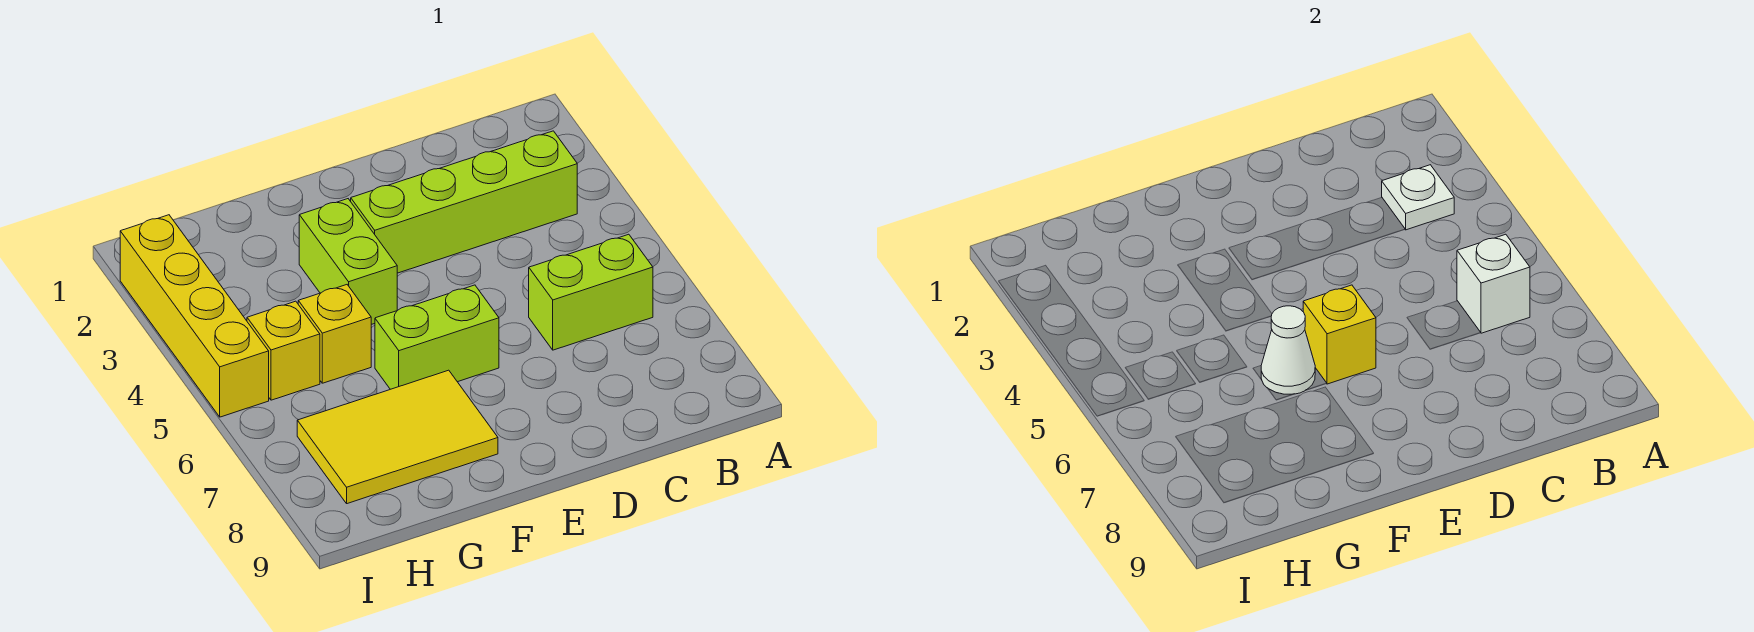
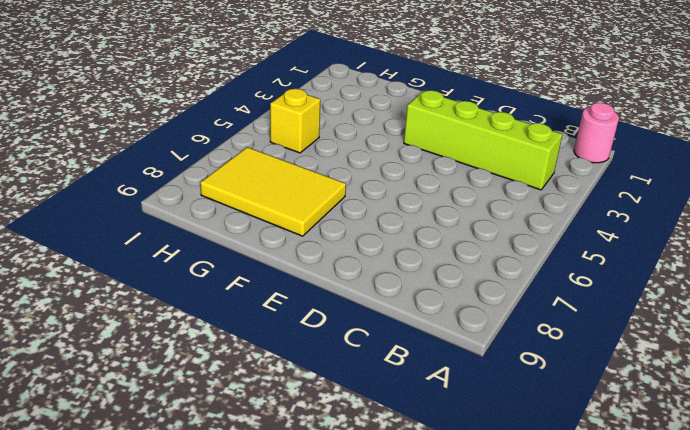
pink round brick A1 level 1 -> none
none -> lime brick B6:C6 level 1
none -> lime brick E6:F6 level 1
none -> lime brick F3:F4 level 1

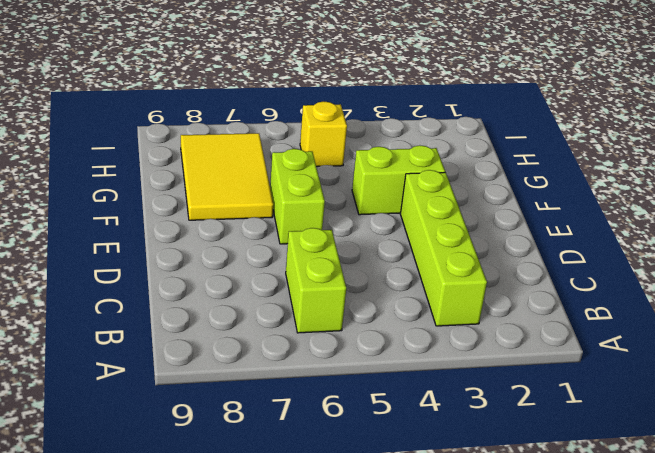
none -> yellow brick G5 level 1
none -> yellow brick I2:I5 level 1
none -> white plate B3 level 2

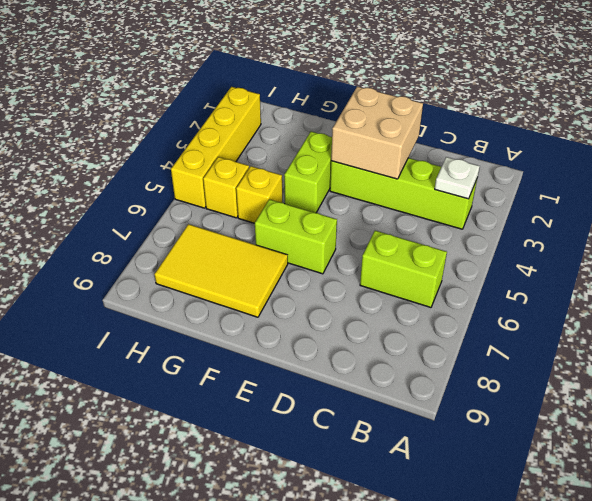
tan brick D2:E3 level 2 -> none
none -> white brick B6 level 2
none -> yellow brick E6 level 2
none -> white cone F6 level 2

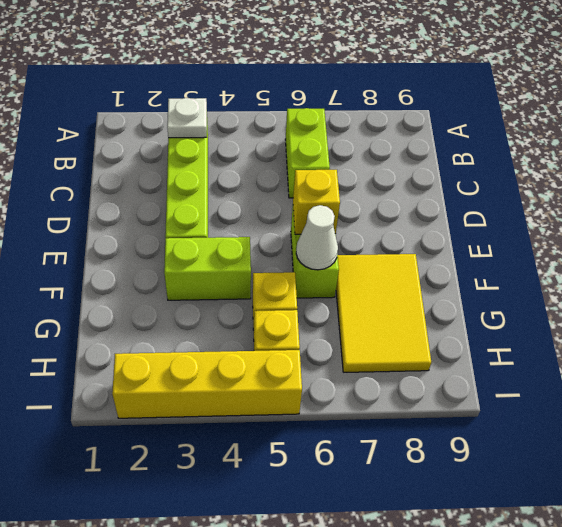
none -> white brick B6 level 2

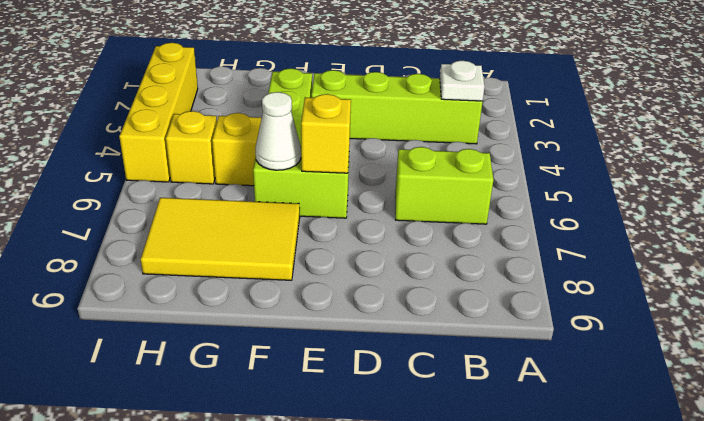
none -> white brick B6 level 2

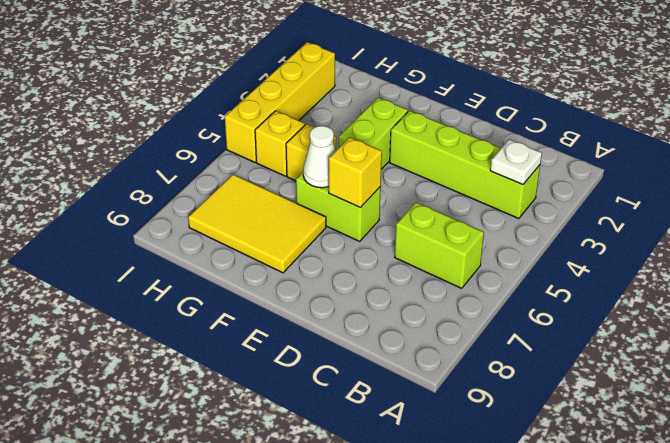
none -> white brick B6 level 2

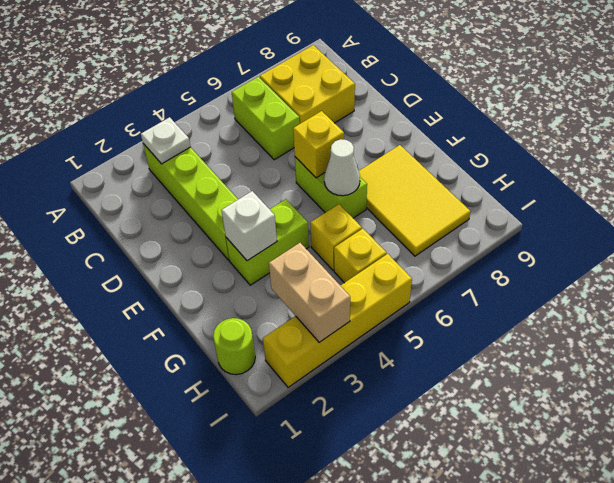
yellow brick B7:C8 level 1 -> none
white brick F3 level 2 -> white brick B6 level 2
lime round brick H1 level 1 -> none
tan brick H3:I3 level 2 -> none

